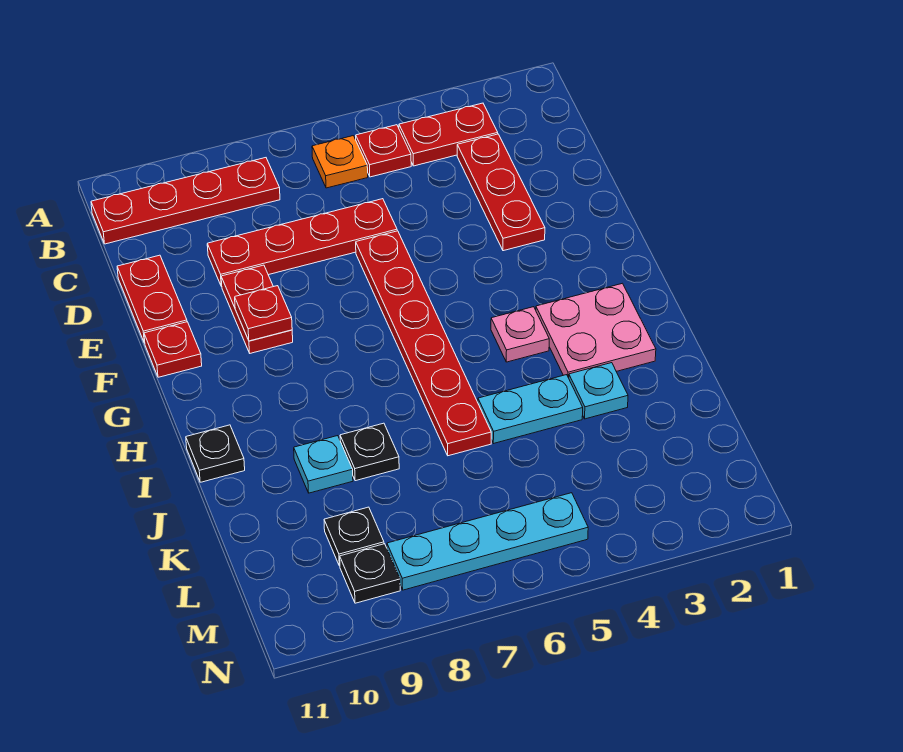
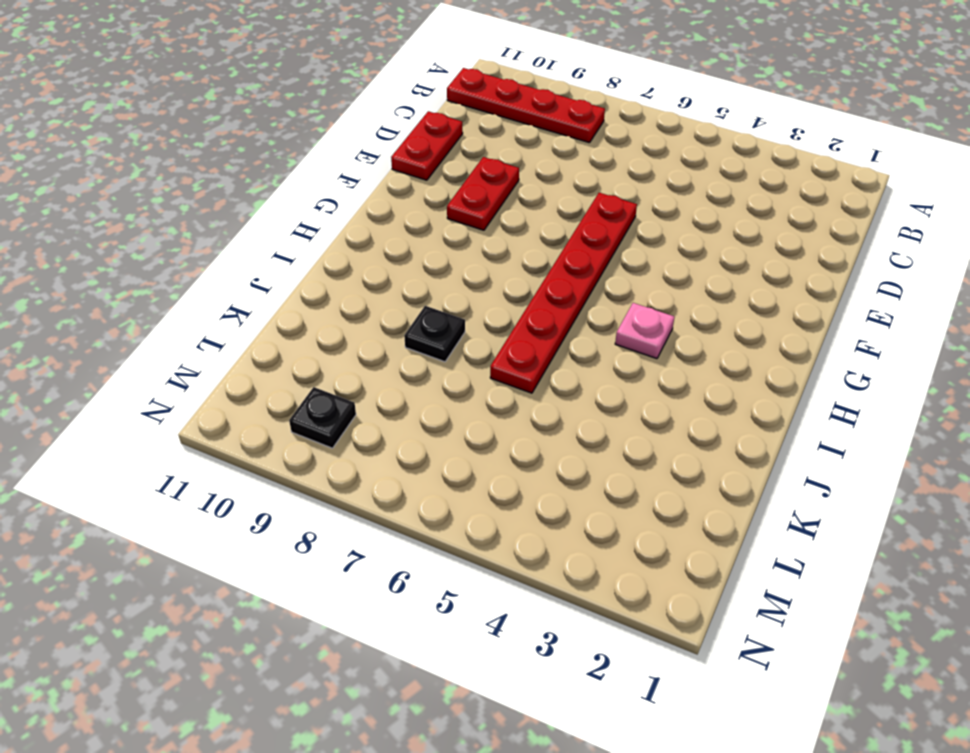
none -> red plate B3:B4 level 1
none -> red plate B5 level 1
none -> orange plate B6 level 1

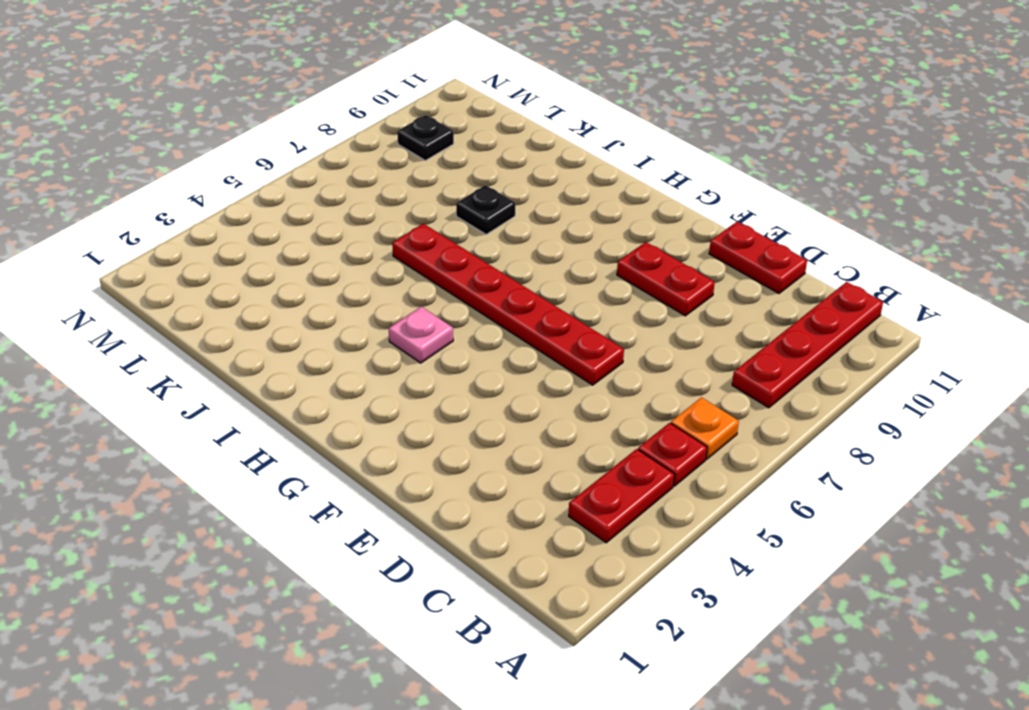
none -> red plate C3:E3 level 1
none -> red plate D6:D9 level 1
none -> red plate F11 level 1

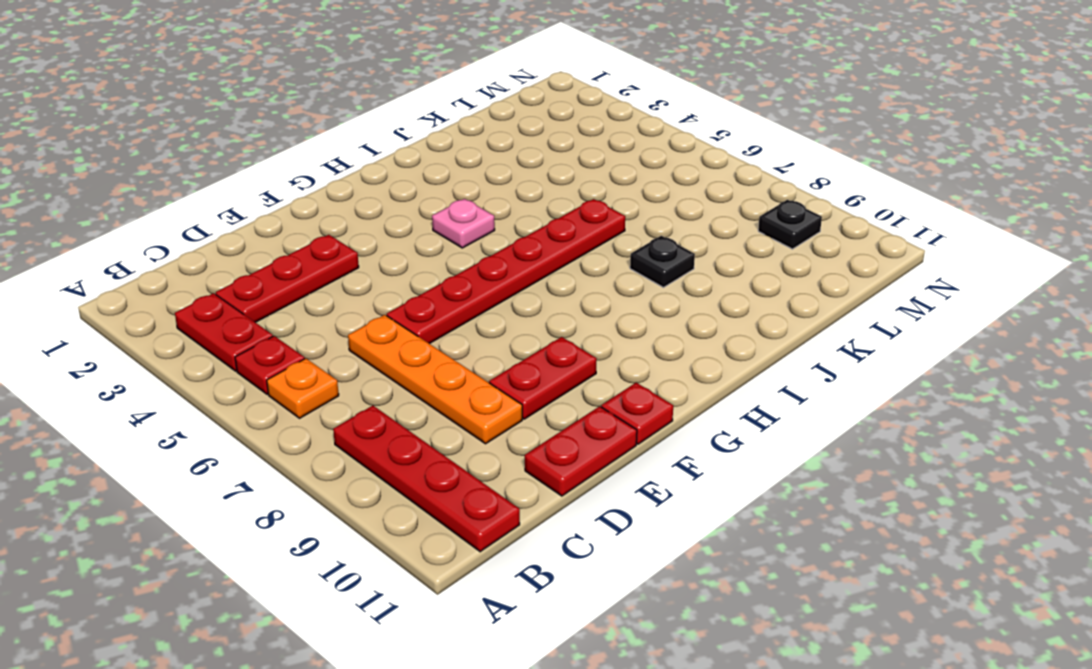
orange plate D6:D9 level 1 -> red plate D6:D9 level 1
none -> pink plate H2:I3 level 1
none -> black plate I11 level 1
none -> cyan plate J3 level 1

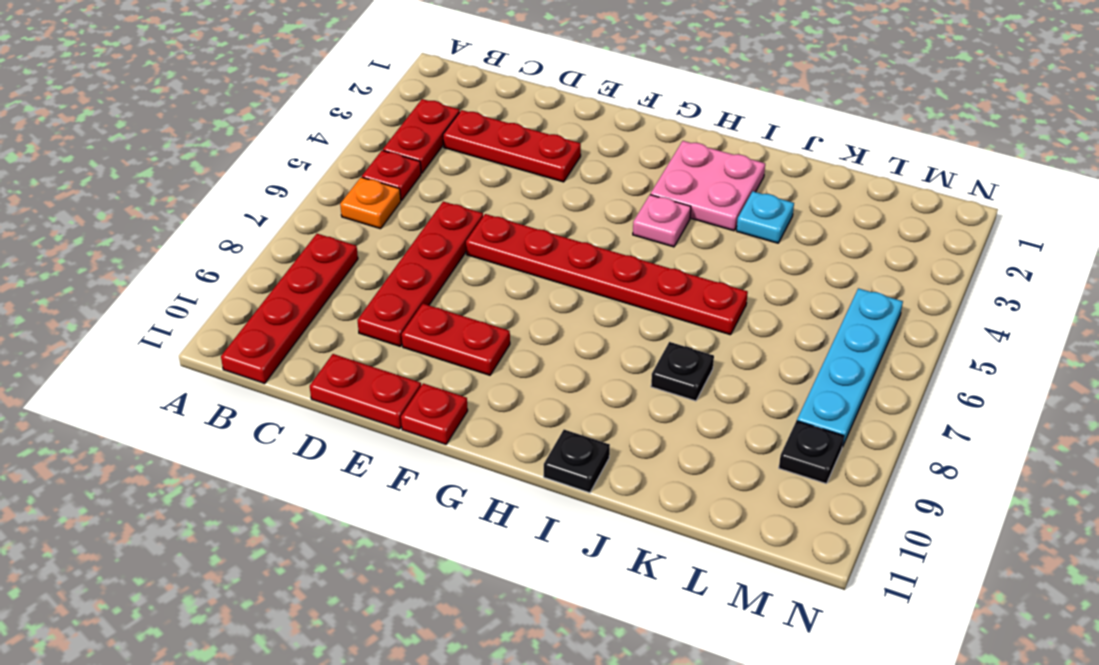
none -> cyan plate J4:J5 level 1
none -> cyan plate J9 level 1
none -> black plate L9 level 1

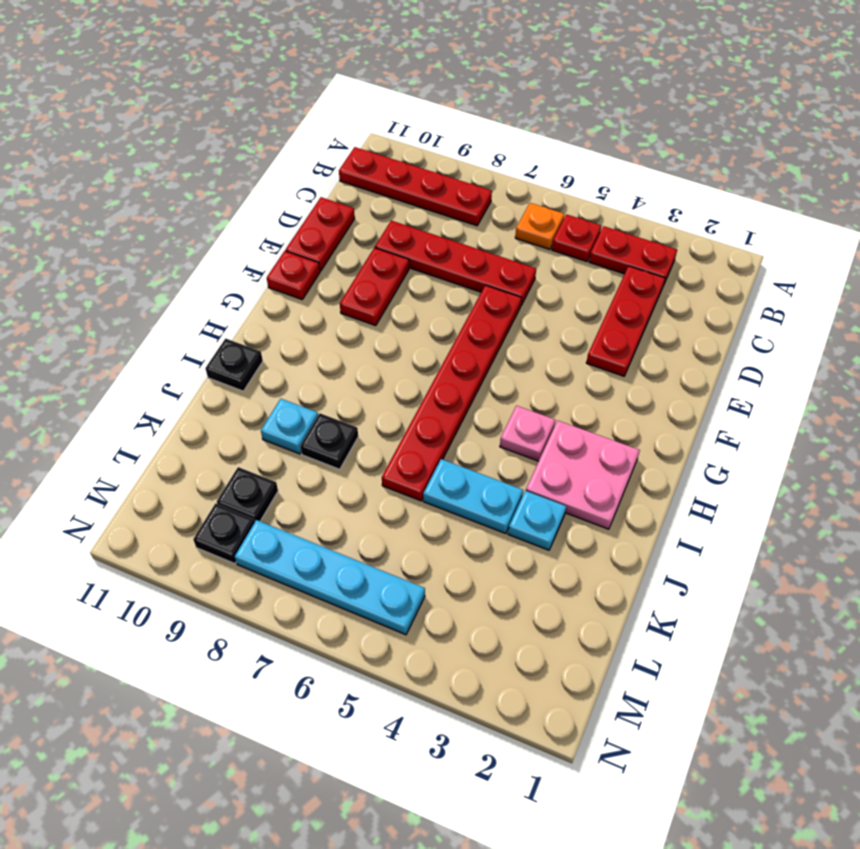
none -> red plate F9 level 2

